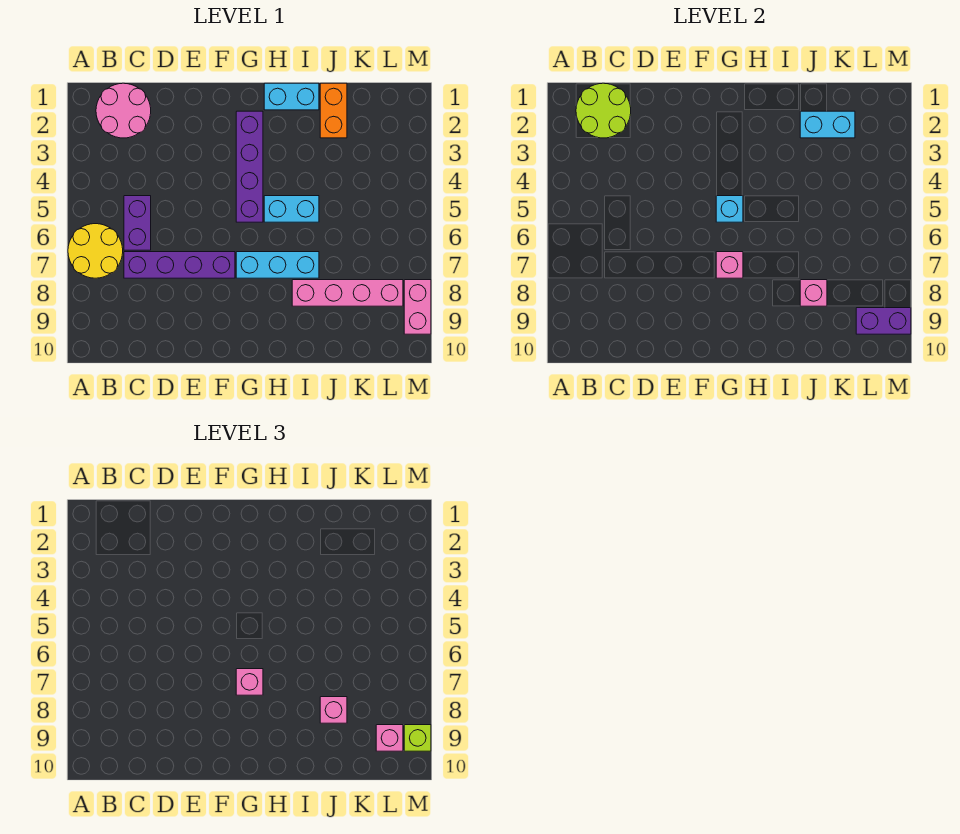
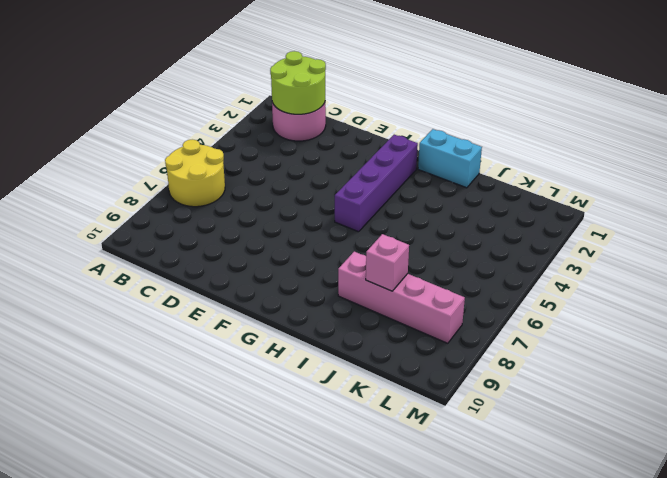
none -> purple brick C5:C6 level 1
none -> purple brick C7:F7 level 1
none -> cyan brick G7:I7 level 1

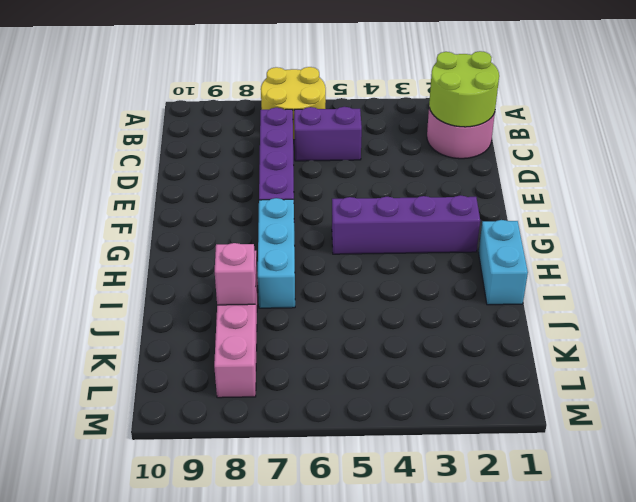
none -> cyan brick H5:I5 level 1
none -> orange brick J1:J2 level 1
none -> pink brick M8:M9 level 1

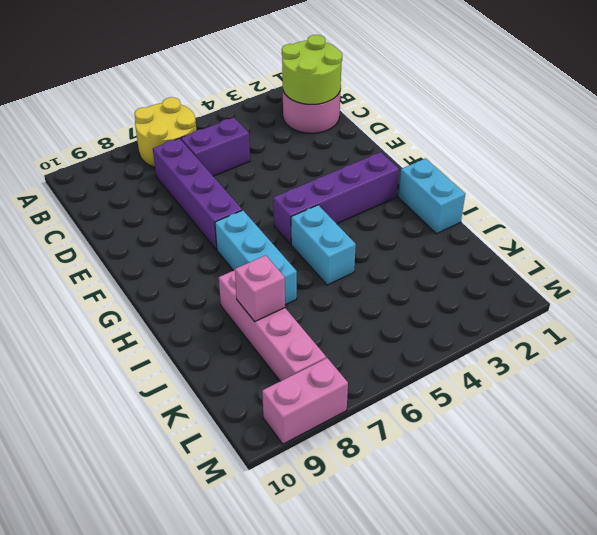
none -> orange brick J1:J2 level 1
none -> cyan brick G5 level 2
none -> pink brick G7 level 2

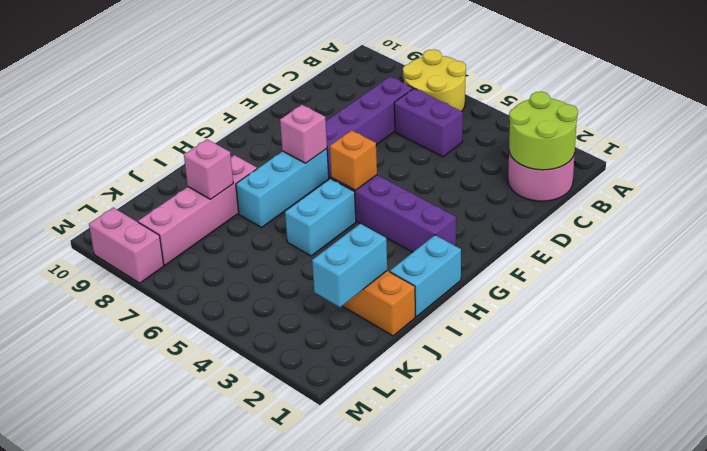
orange brick G5 level 2 -> cyan brick G5 level 2
none -> purple brick L9:M9 level 2
none -> pink brick G7 level 3
none -> pink brick J8 level 3

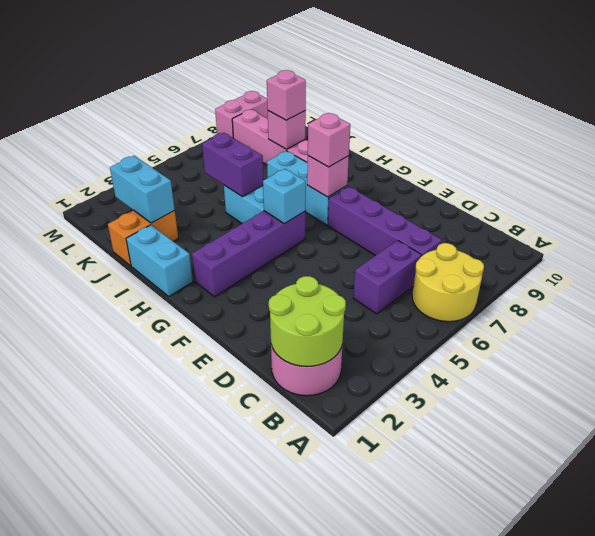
purple brick I5:J5 level 2 -> purple brick L9:M9 level 2
none -> pink brick L9 level 3
none -> lime brick M9 level 3

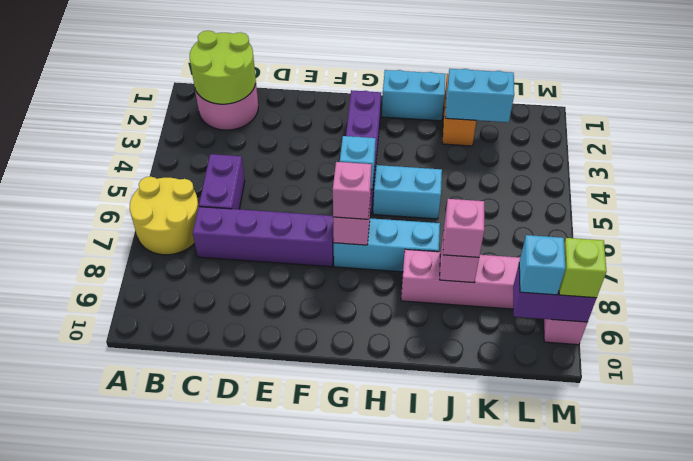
cyan brick L9 level 3 -> pink brick L9 level 3

